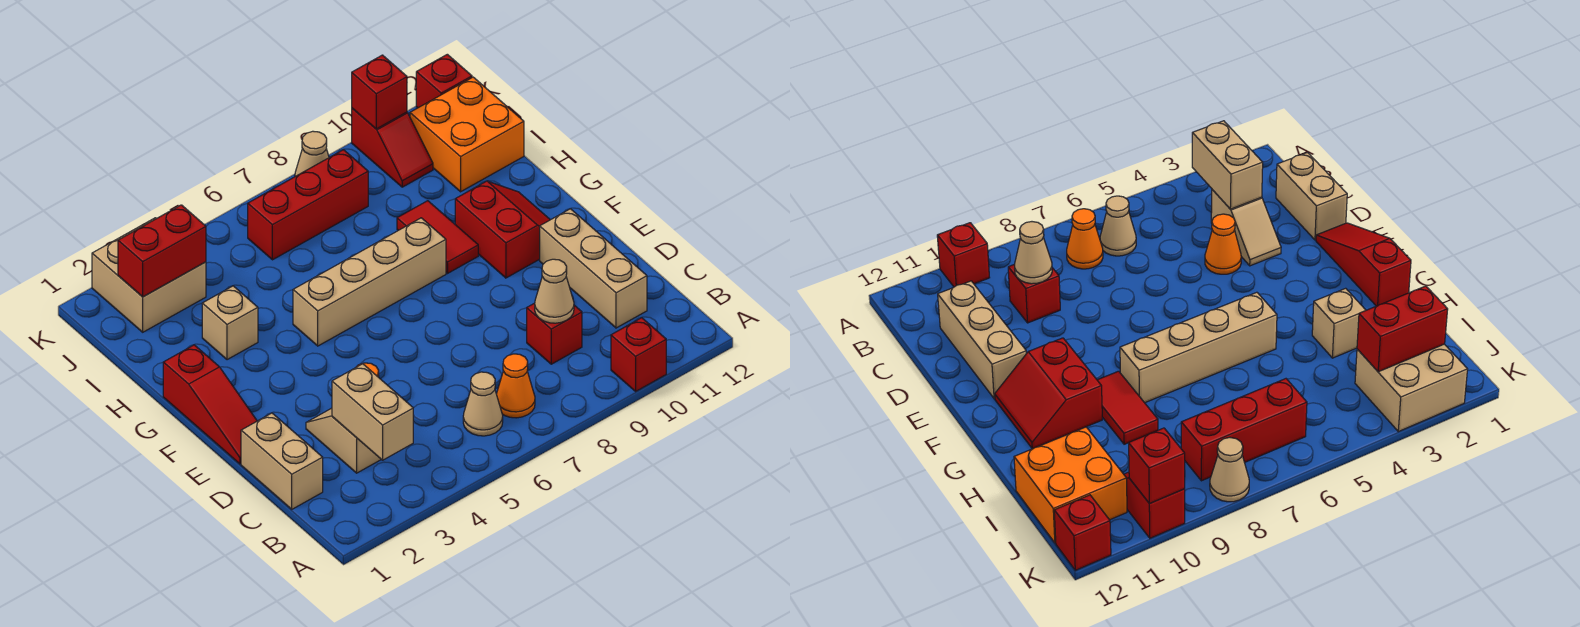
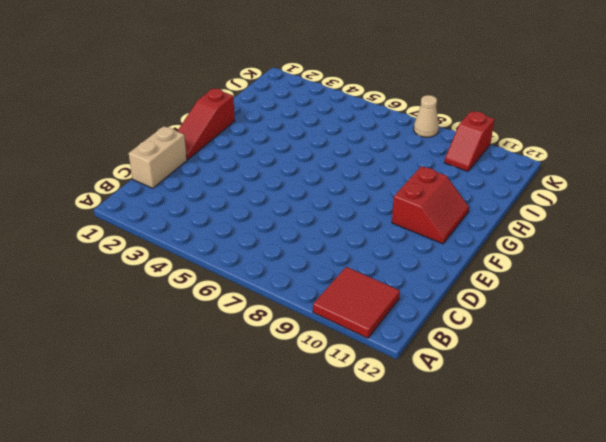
red tile A10:B11 level 1 -> red brick A10 level 1
none -> tan cone B6 level 1
none -> orange cone B7 level 1
none -> tan slope C3:D3 level 1 top C

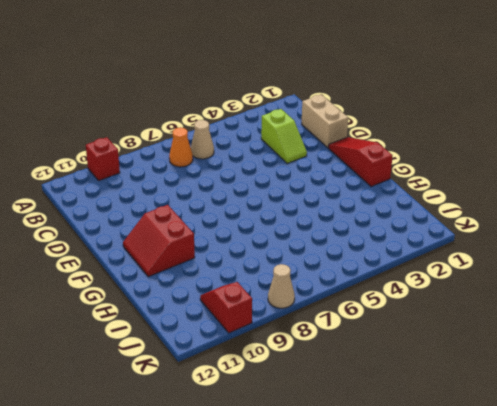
lime slope C3:D3 level 1 top C -> tan slope C3:D3 level 1 top C
none -> red brick C9 level 1
none -> tan brick C11:E11 level 1
none -> orange cone D4 level 1

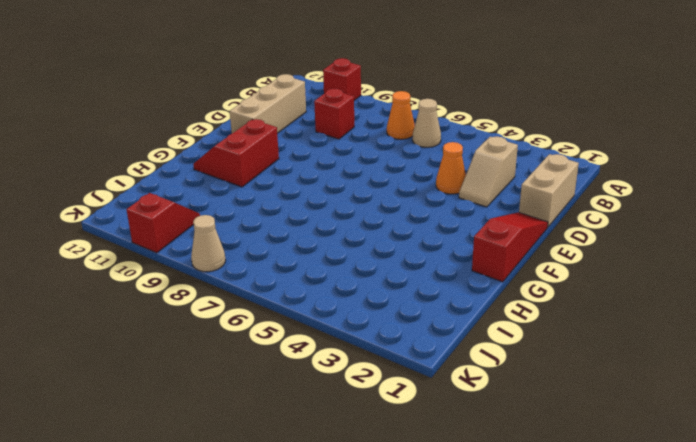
none -> tan brick G5:G8 level 1
none -> red tile G9:H9 level 1
none -> tan brick H3 level 1

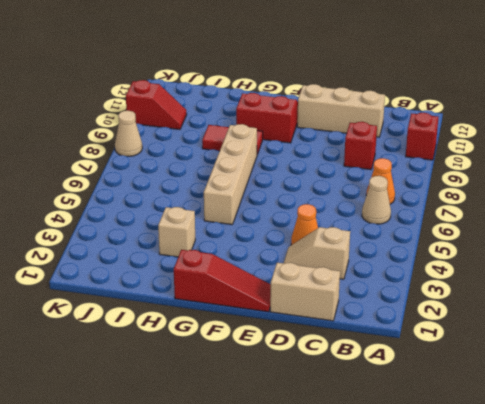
none -> orange brick I11:J12 level 1
none -> tan brick J2:K3 level 1
none -> red brick J6:J8 level 1

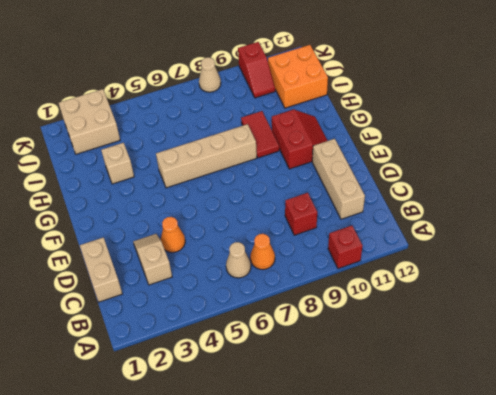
none -> red slope E1:G1 level 1 top G
none -> red brick J6:J8 level 1
none -> red brick K12 level 1

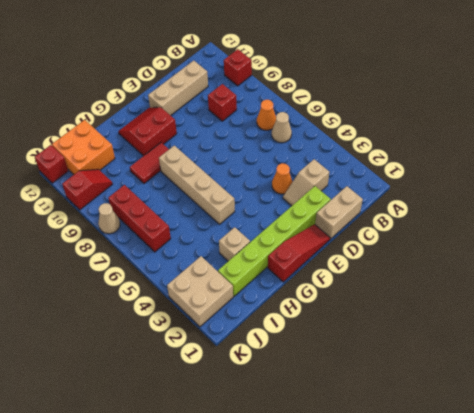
lime brick D2:I2 level 1 -> none
none -> tan brick B3:C3 level 2
none -> tan cone C9 level 2
none -> red brick J2:J3 level 2

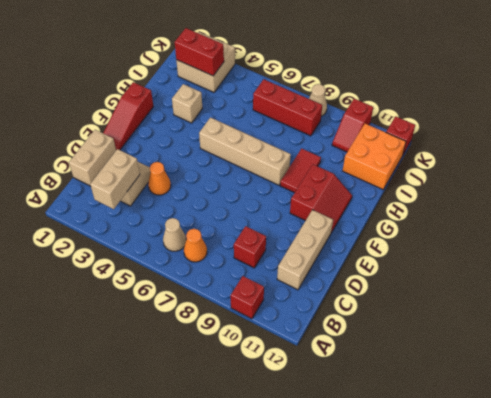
none -> tan cone C9 level 2
none -> red brick K10 level 2

